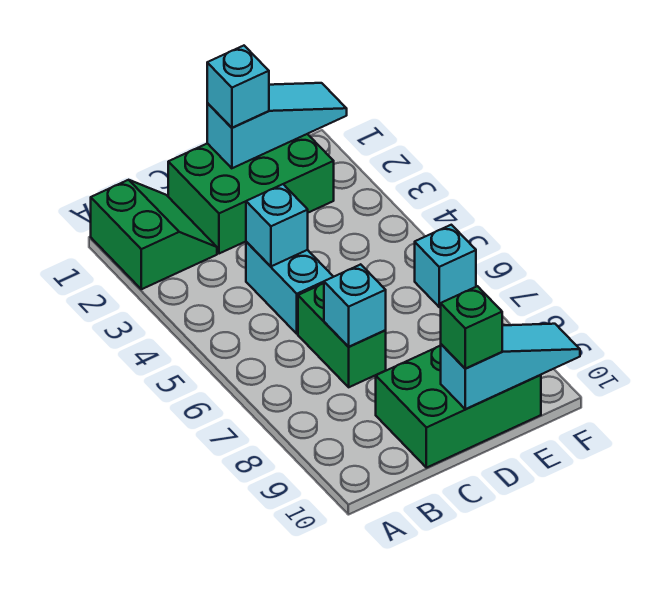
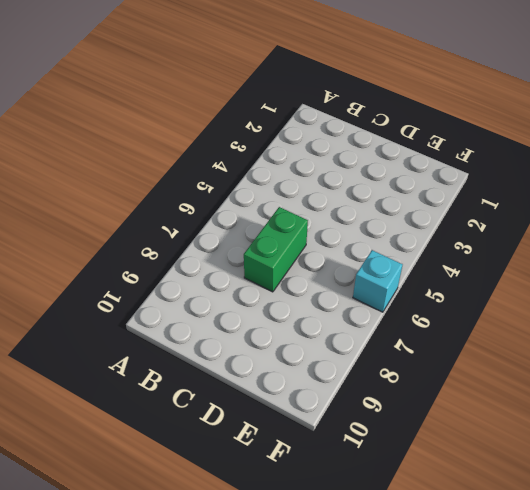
none -> green slope A1:B2 level 1 top A
none -> green brick C1:E2 level 1
none -> cyan brick C4:C5 level 1

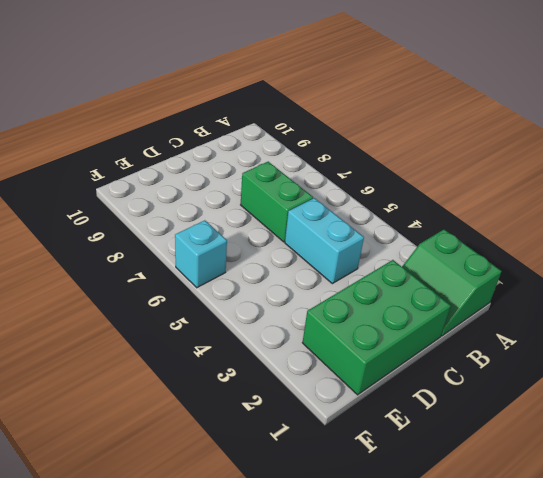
none -> green brick C9:E10 level 1
none -> cyan brick C4 level 2
none -> cyan brick C7 level 2

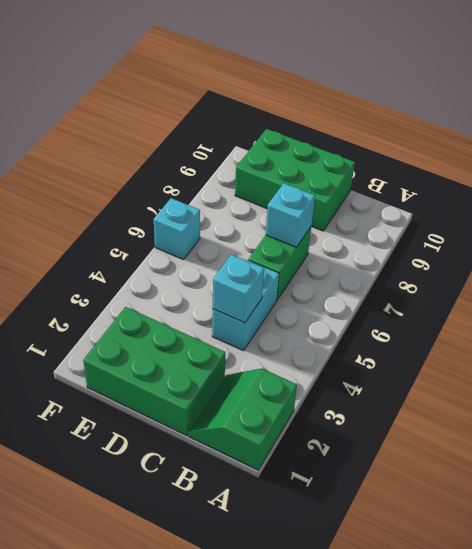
none -> cyan slope D1:F1 level 2 top D
none -> cyan slope D10:F10 level 2 top D
none -> cyan brick D1 level 3

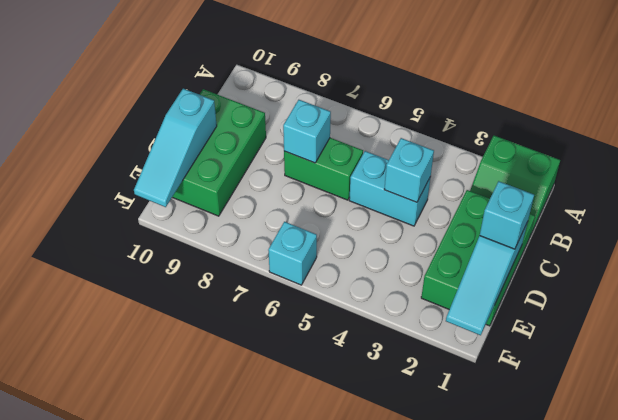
none -> green brick D10 level 3

